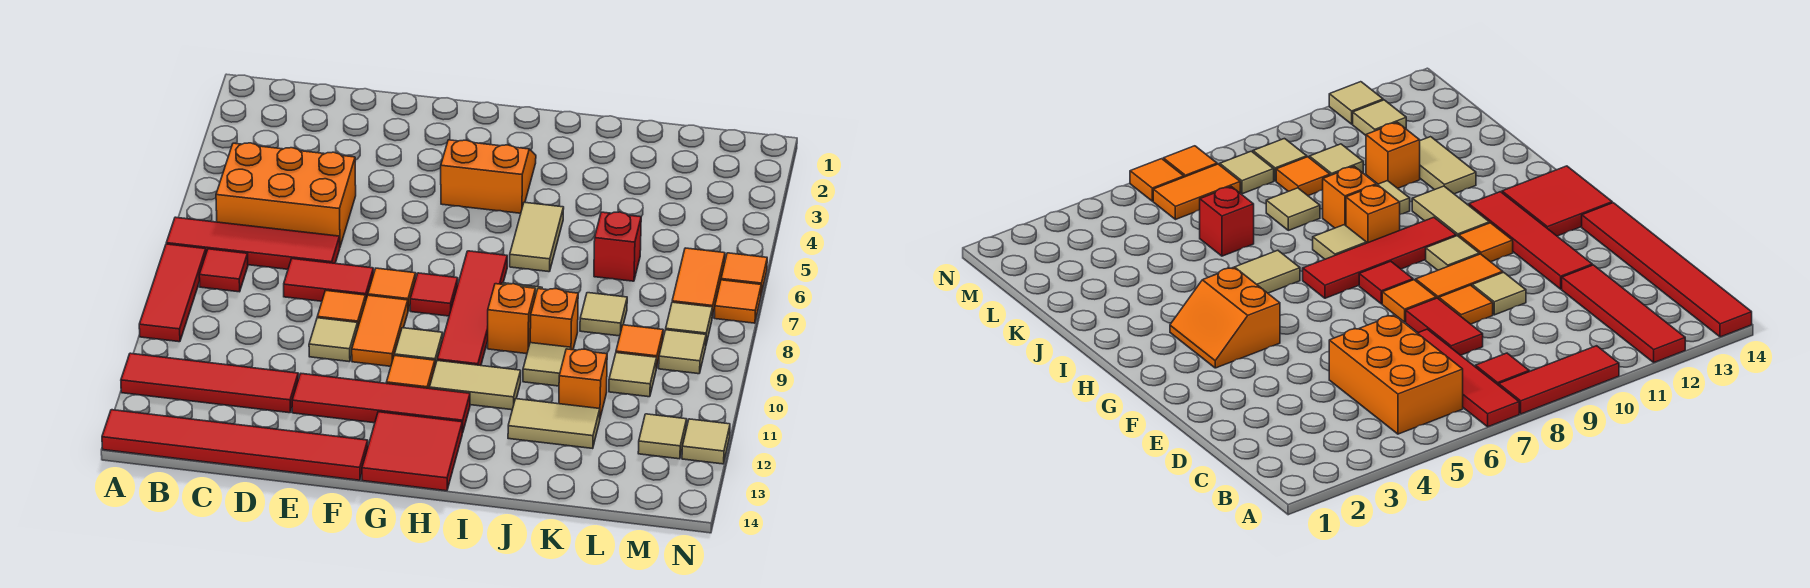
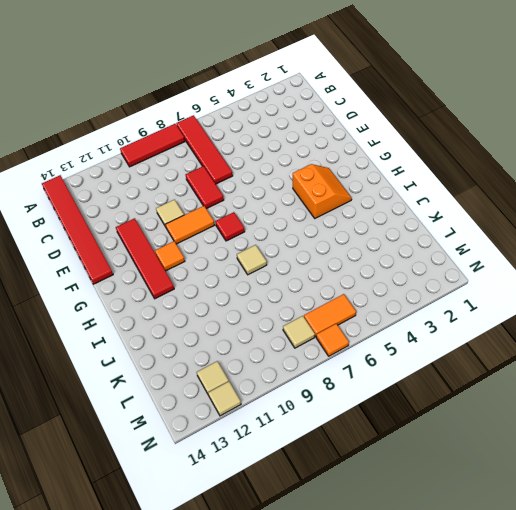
none -> red tile A12:D12 level 1
none -> orange brick B5:D6 level 1
none -> red tile B8 level 1
none -> orange tile E9 level 1

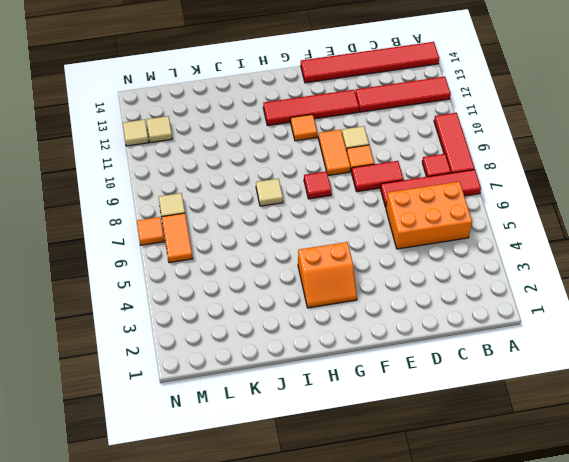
none -> orange tile F8 level 1
none -> tan tile G10 level 1
none -> red tile G13:H14 level 1
none -> red tile H7:H10 level 1

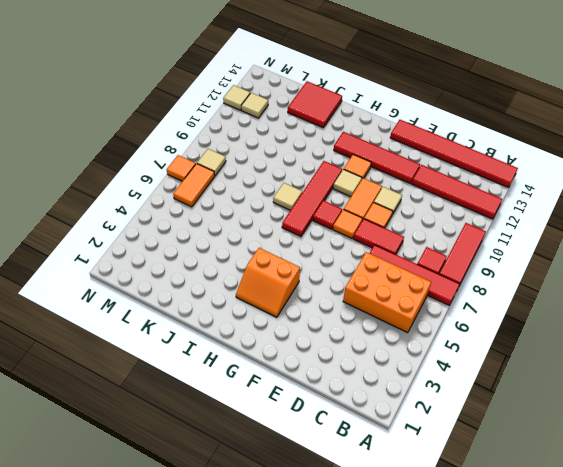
red tile J13:K14 level 1 -> red tile G13:H14 level 1
none -> tan tile H11:I11 level 1
none -> tan tile I5:I6 level 1
none -> orange brick I9 level 1
none -> orange brick J9 level 1

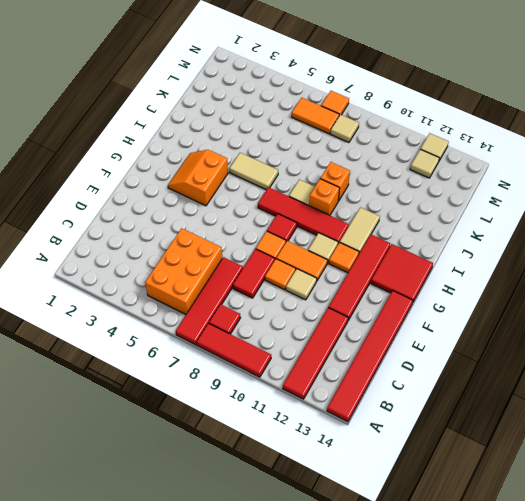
none -> tan tile J10 level 1
none -> tan tile J12:K12 level 1
none -> red brick K6 level 1
none -> tan tile K8 level 1

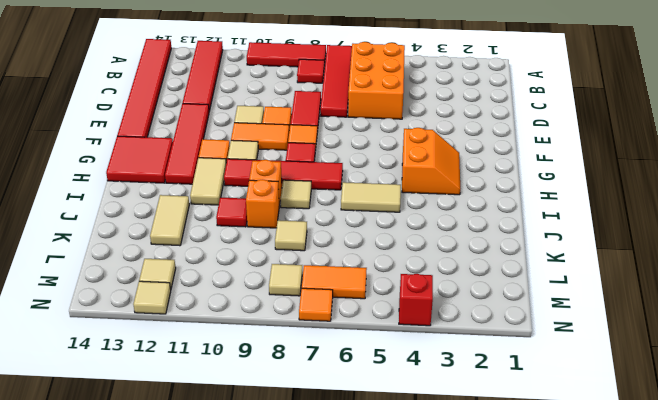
red tile J10 level 1 -> tan tile J10 level 1
red brick N4 level 1 -> red brick K6 level 1
none -> orange brick K11 level 1
none -> orange tile L9 level 1
none -> tan tile L10 level 1
none -> tan tile M9 level 1

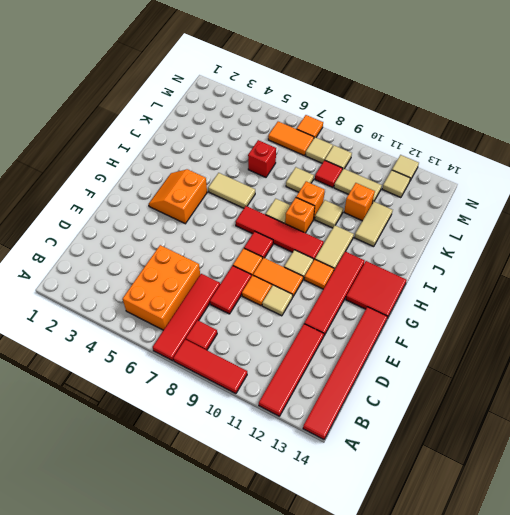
red tile L9 level 1 -> orange tile L9 level 1
tan tile L10:L11 level 1 -> tan tile L10 level 1
none -> orange tile N6 level 1

